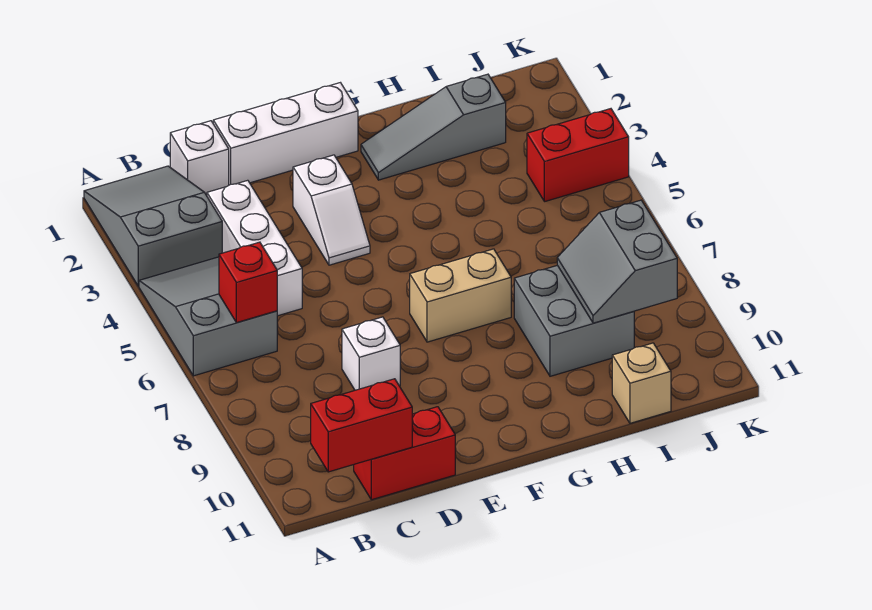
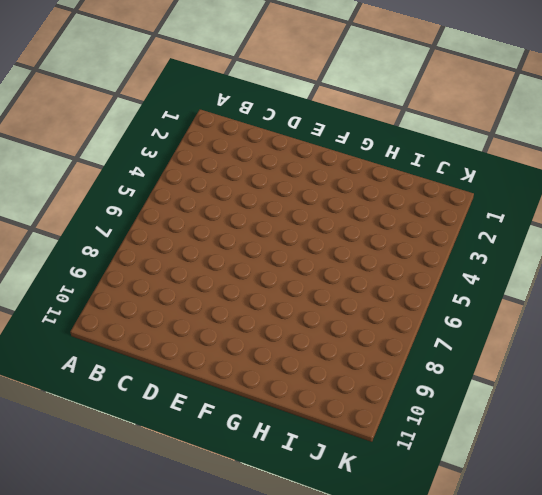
none -> grey slope A1:B3 level 1 top 3
none -> grey slope A4:B6 level 1 top 6
none -> white brick C1 level 1

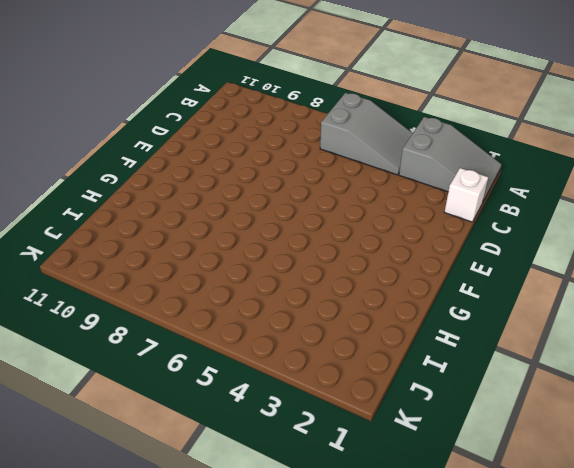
none -> white brick C3:C5 level 1
none -> red brick C11:D11 level 1
none -> white brick D1:F1 level 1

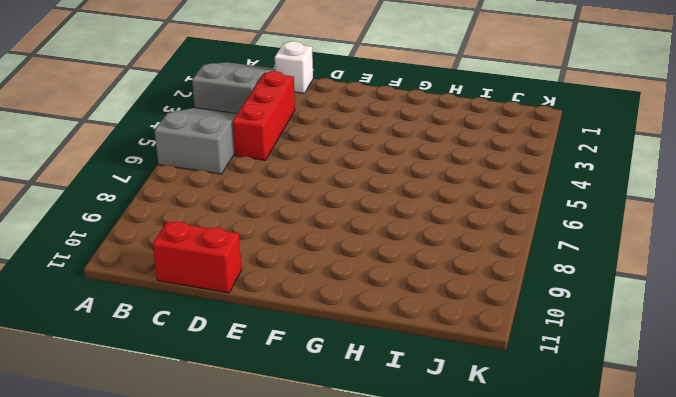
red brick C3:C5 level 1 -> white brick C3:C5 level 1
none -> white brick D1:F1 level 1
none -> white brick D8 level 1
none -> white slope E3:E4 level 1 top 3

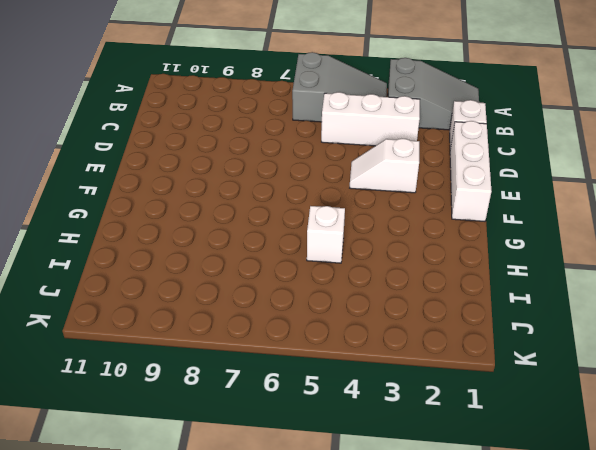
white brick H5 level 1 -> white brick D8 level 1
none -> red brick C11:D11 level 1
none -> tan brick F7:G7 level 1
none -> grey slope G2:I2 level 1 top I

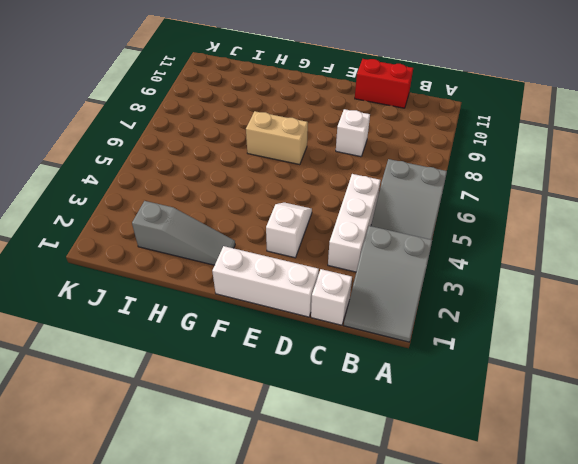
none -> grey brick H8:I9 level 1
none -> tan brick I11 level 1
none -> red brick J4:K4 level 1

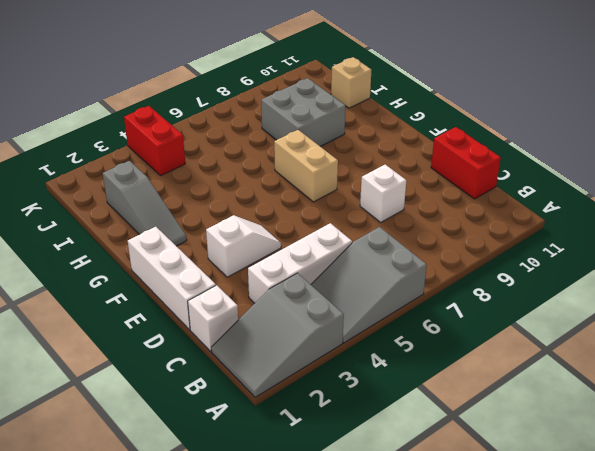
none -> red brick B6 level 2
none -> red brick B11:C11 level 2
none -> grey slope I8:J9 level 2 top J

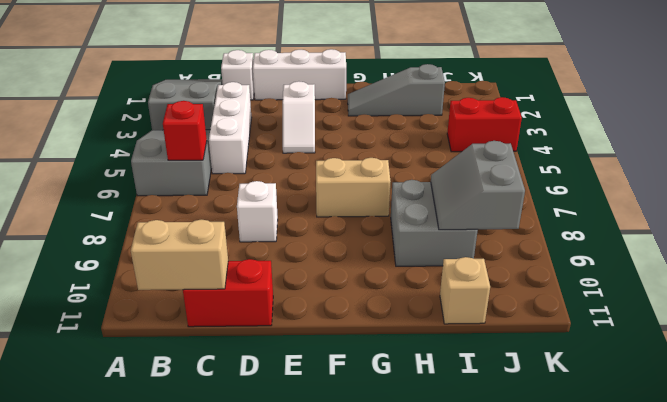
tan brick B11:C11 level 2 -> red brick B11:C11 level 2

